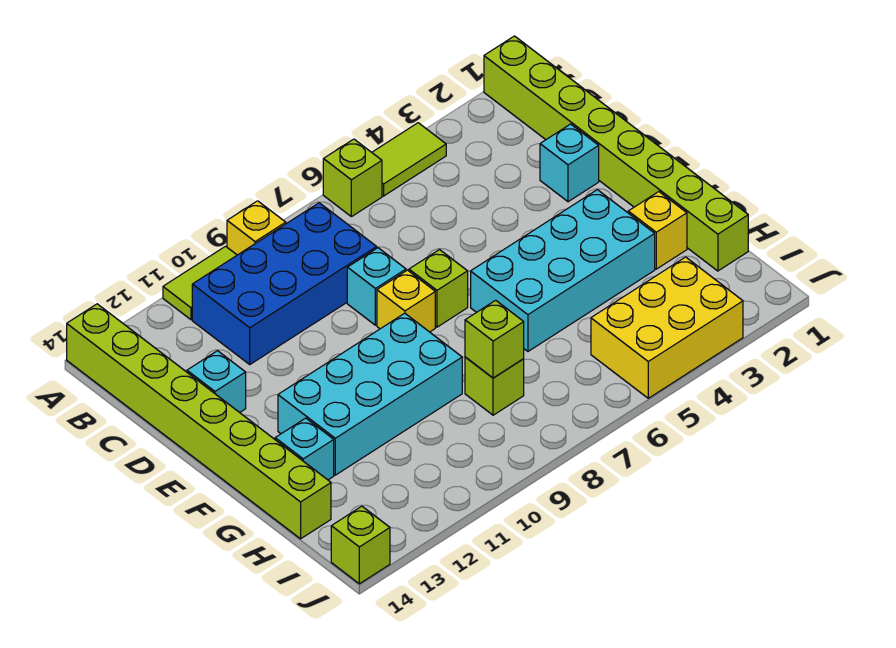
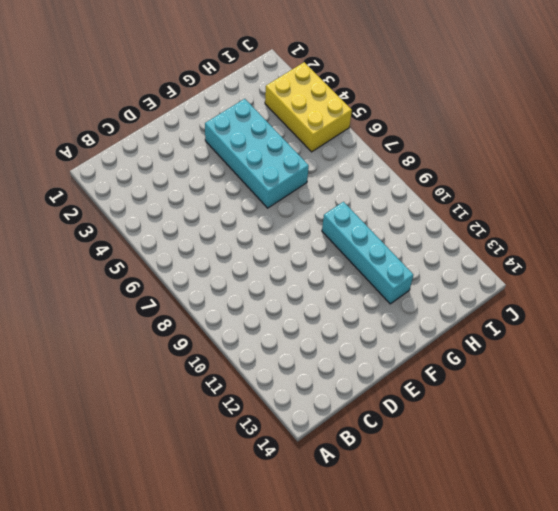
cyan brick G9:G12 level 1 -> cyan brick F9:G12 level 1
none -> lime brick A1:H1 level 1
none -> lime tile A4:A5 level 1
none -> lime brick A6 level 1

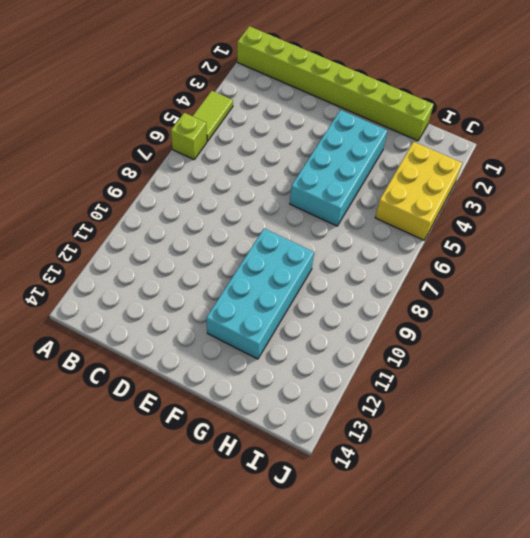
none -> yellow brick A9 level 1
none -> lime tile A10:A11 level 1
none -> lime brick A14:H14 level 1

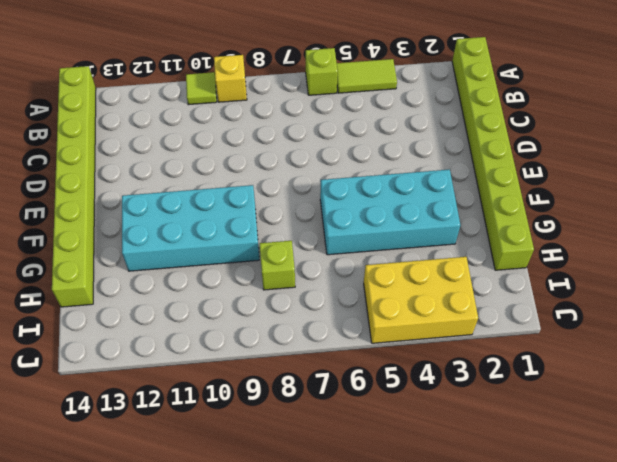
lime tile A10 level 1 -> lime tile A10:A11 level 1
none -> blue brick B8:C11 level 1
none -> cyan brick D2 level 1
none -> cyan brick D8 level 1

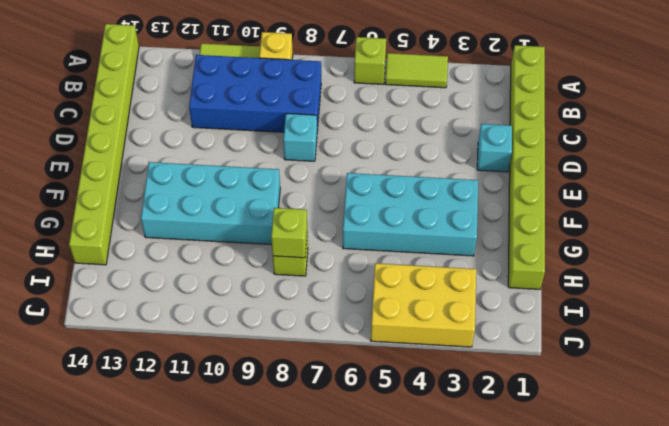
none -> cyan brick D13 level 1
none -> lime brick E7 level 1
none -> yellow brick E8 level 1

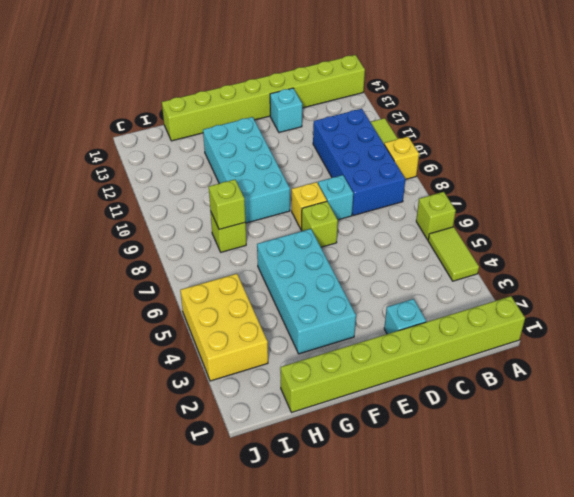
none -> yellow brick G2 level 1
none -> cyan brick G13 level 1
none -> lime brick J14 level 1

